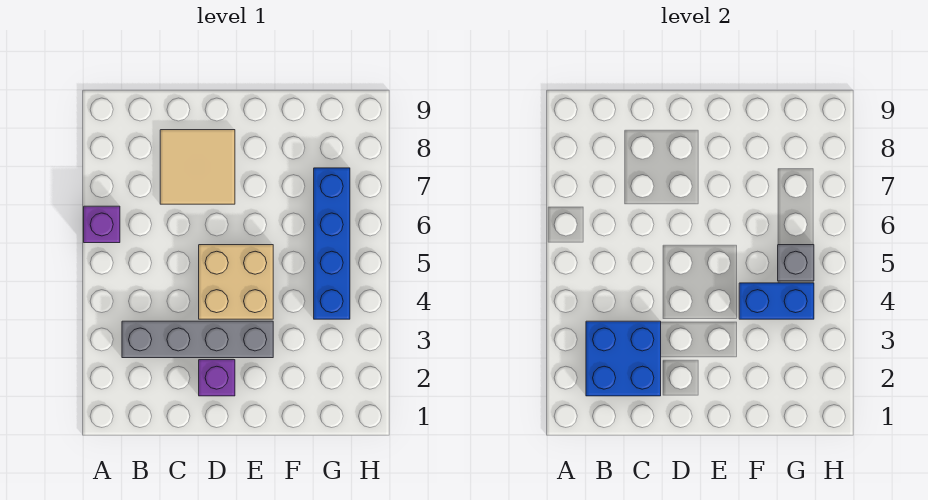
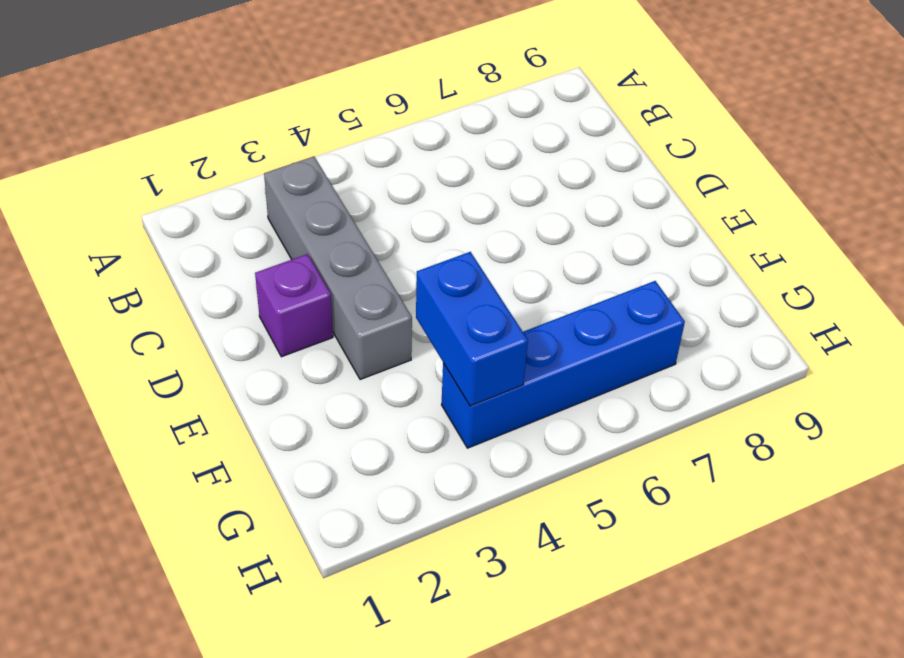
none -> purple brick A6 level 1
none -> tan tile C7:D8 level 1

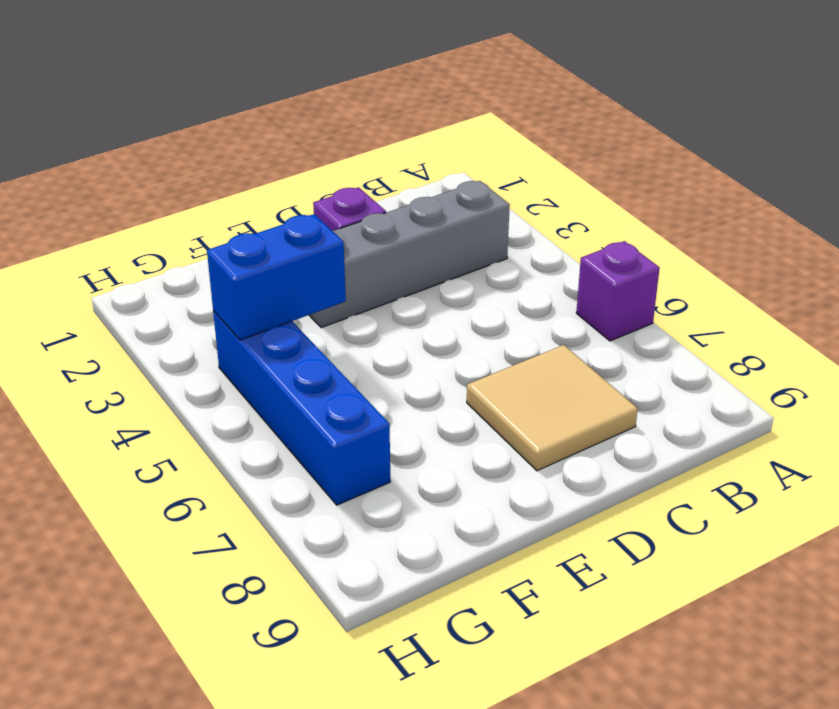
none -> tan brick D4:E5 level 1
none -> blue brick B2:C3 level 2

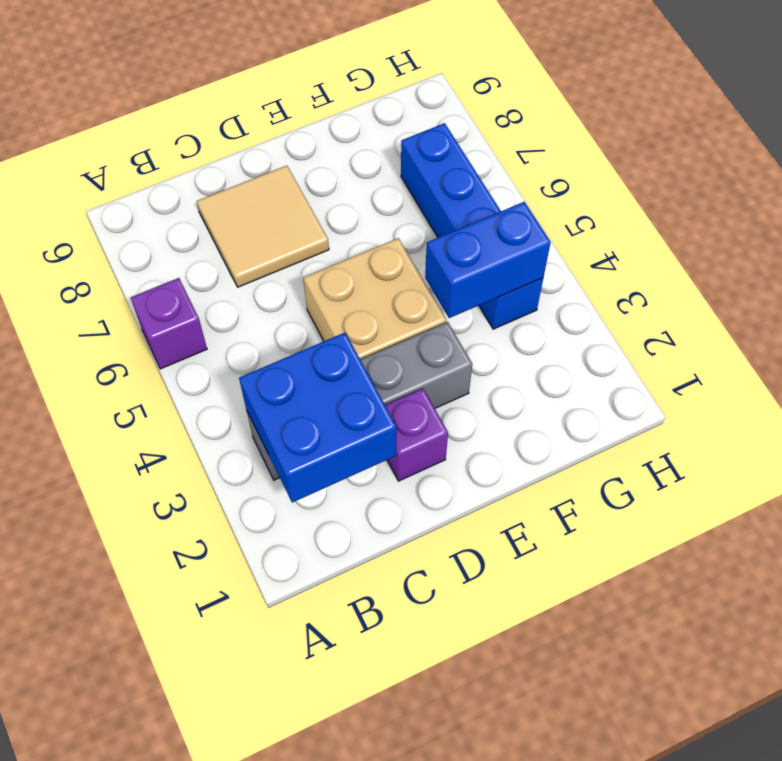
none -> grey brick G5 level 2

